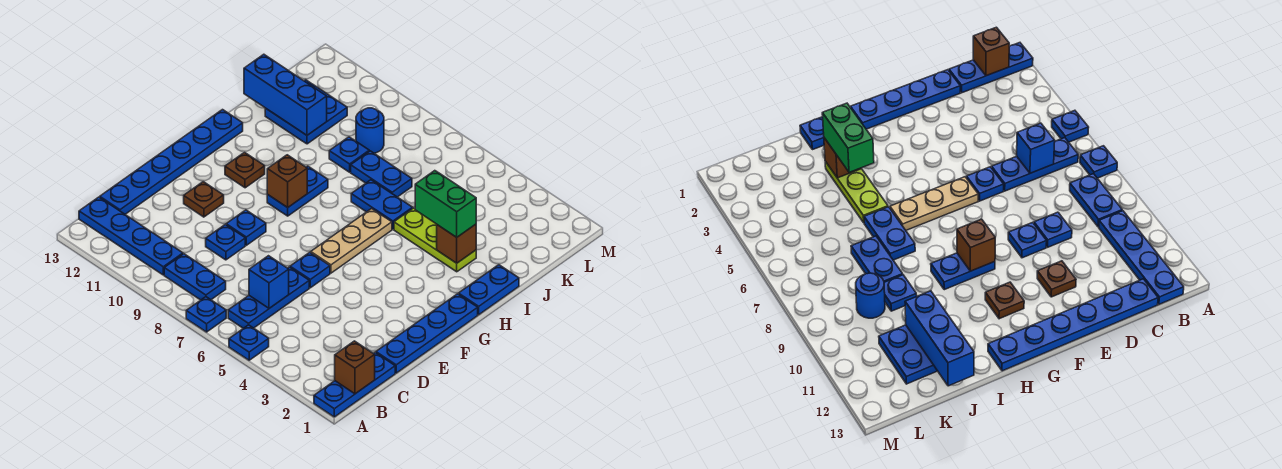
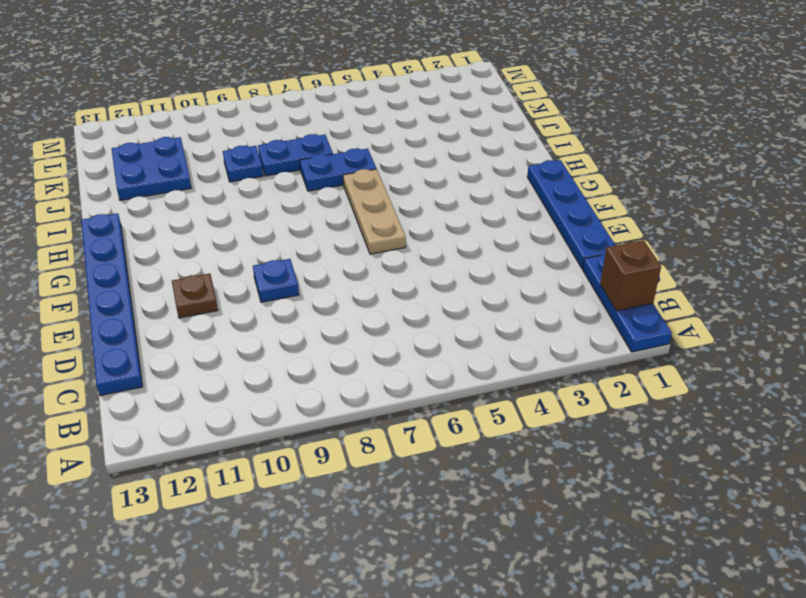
none -> blue plate A5 level 1
none -> blue plate A7 level 1
none -> blue plate B6:D6 level 1

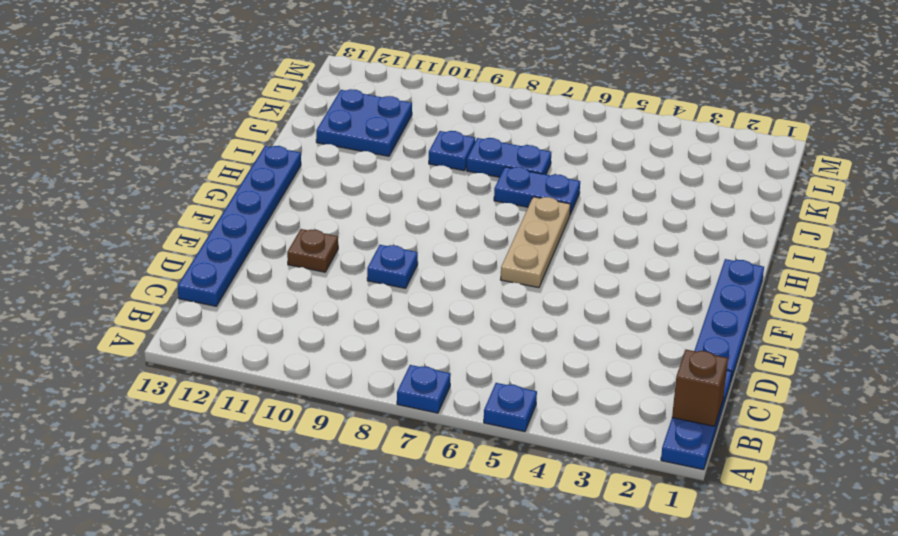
none -> blue plate B6:D6 level 1
none -> blue plate B8:B9 level 1
none -> blue plate B10:B13 level 1

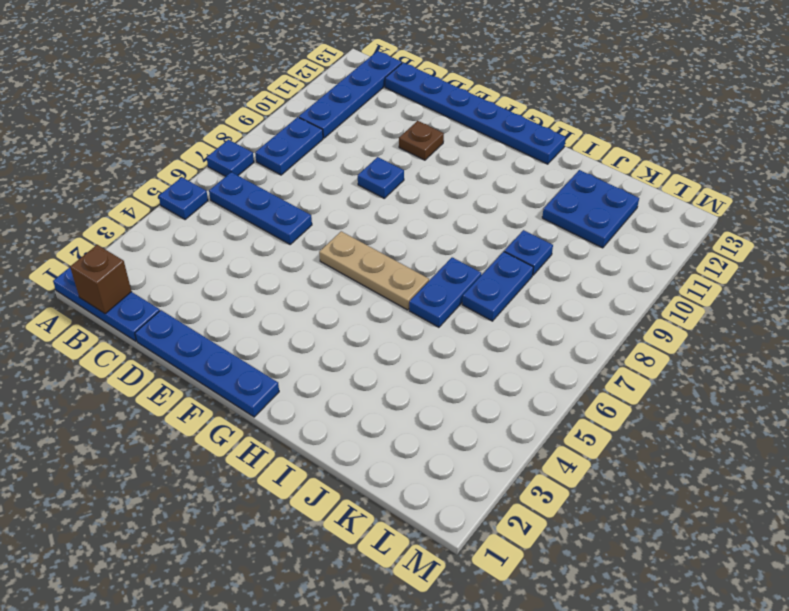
none -> blue plate D9 level 1
none -> blue plate E6 level 1
none -> blue plate G9:H9 level 1

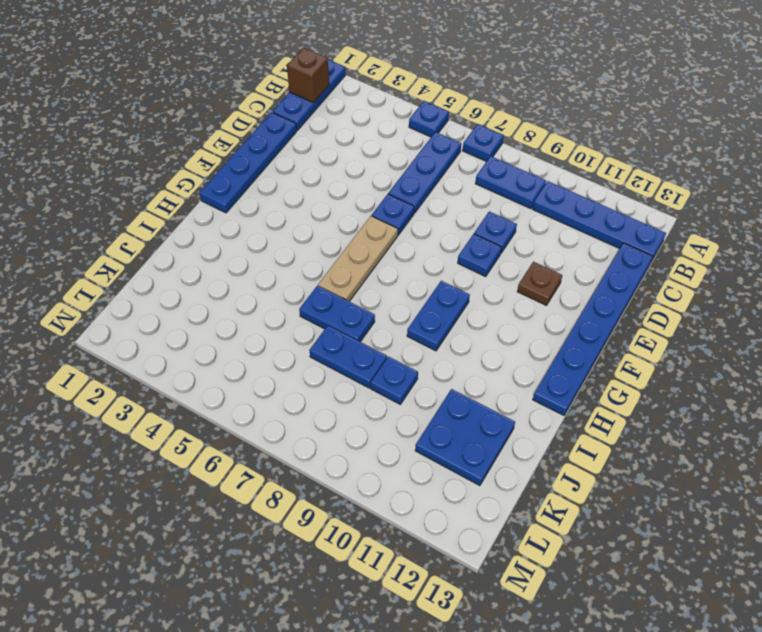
none -> brown plate G11 level 1
none -> blue plate H1:I1 level 1
none -> lime plate I3:I5 level 1

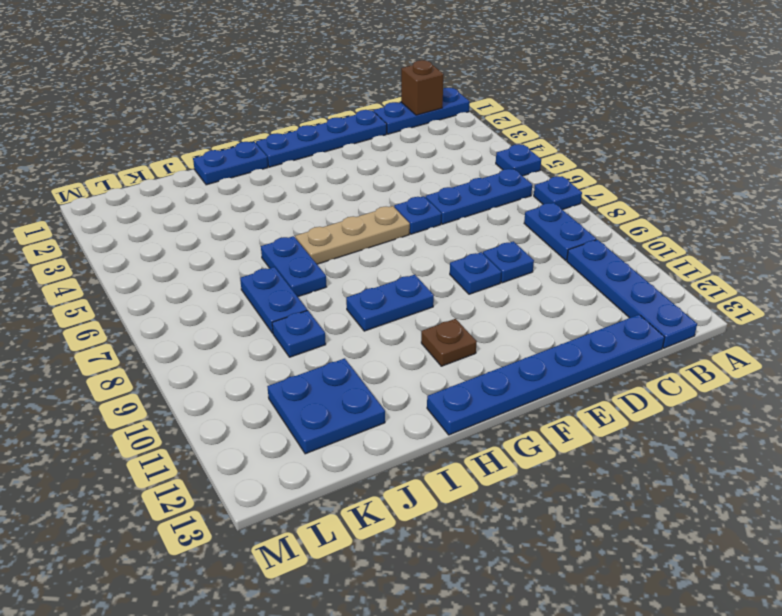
none -> brown plate E11 level 1
none -> lime plate I3:I5 level 1
none -> blue round brick K9 level 1

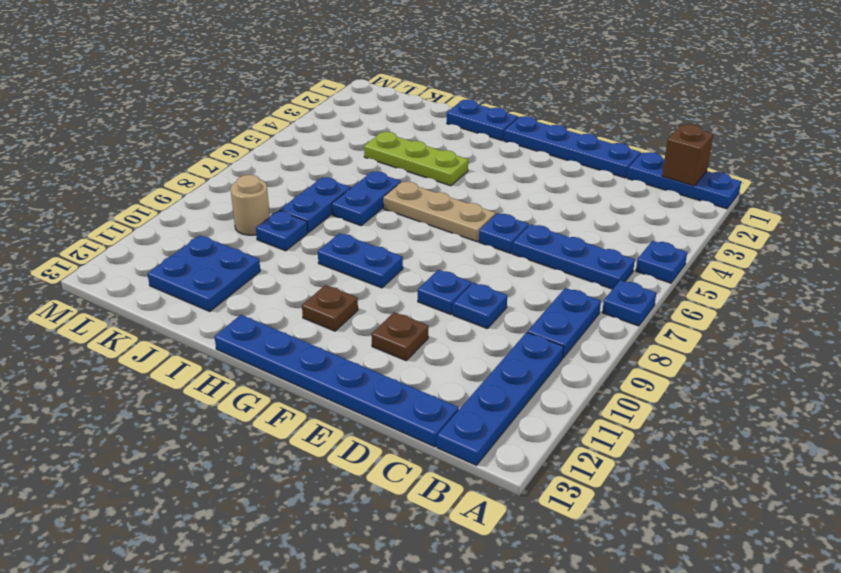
lime plate H4:J4 level 1 -> lime plate I3:I5 level 1
tan round brick K9 level 1 -> blue round brick K9 level 1
none -> blue brick C6 level 2
none -> brown brick G9 level 2
none -> brown brick I3 level 2

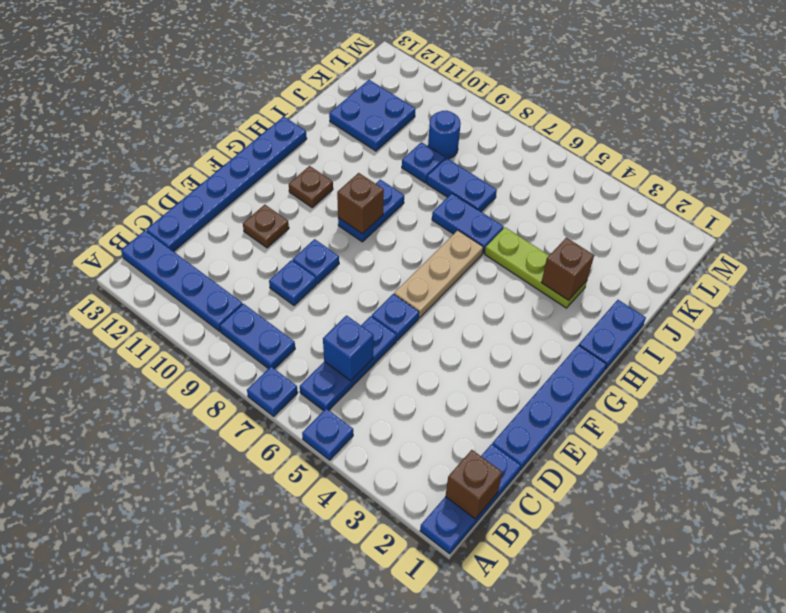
none -> blue brick J11:J13 level 2
none -> green brick I3:I4 level 3

